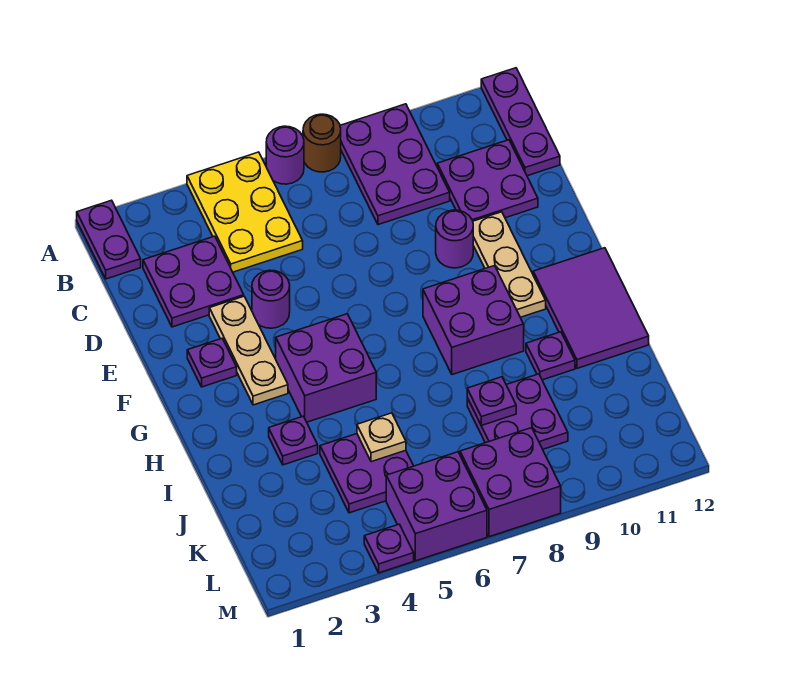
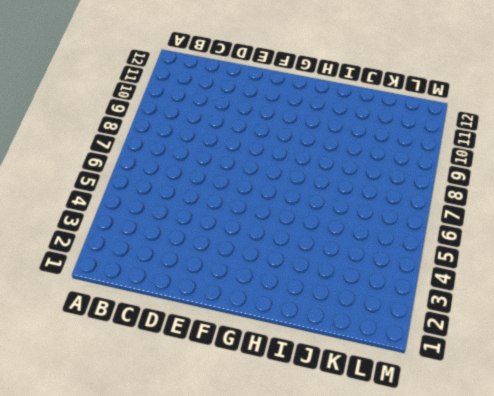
none -> purple plate A1:B1 level 1
none -> yellow plate A4:C5 level 1
none -> purple round brick A6 level 1

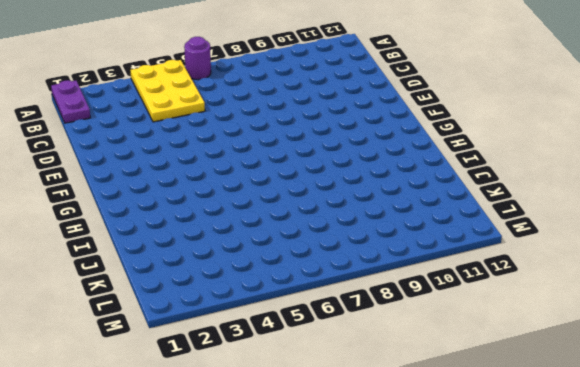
none -> brown round brick A7 level 1
none -> purple plate A8:C9 level 1
none -> purple plate A12:C12 level 1

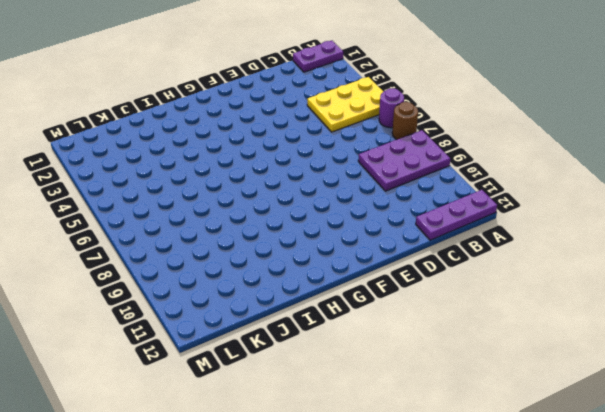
none -> purple plate C2:D3 level 1
none -> purple plate C10:D11 level 1
none -> tan plate E3:G3 level 1

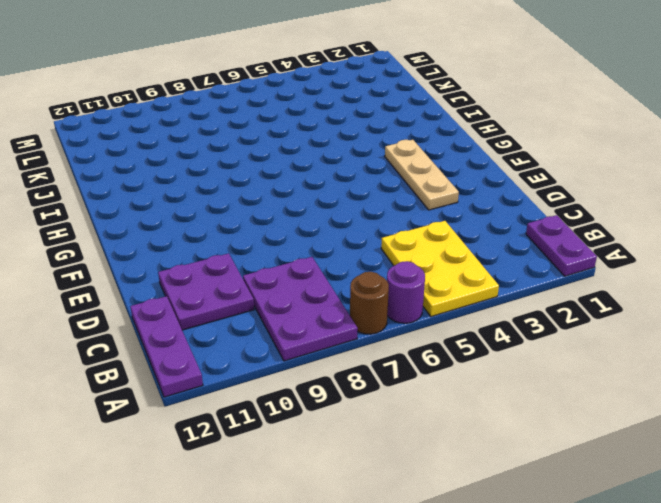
none -> purple plate C2:D3 level 1
none -> purple round brick E4 level 1
none -> purple round brick E9 level 1

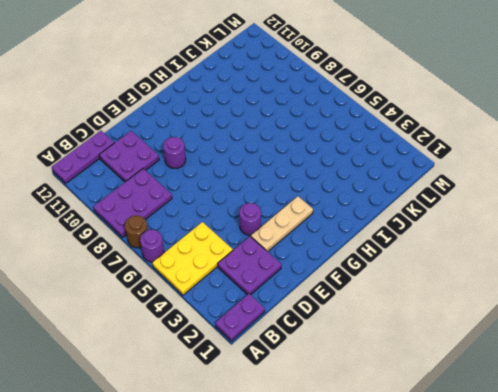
none -> tan plate E10:G10 level 1
none -> purple plate F2 level 1
none -> purple brick G4:H5 level 1

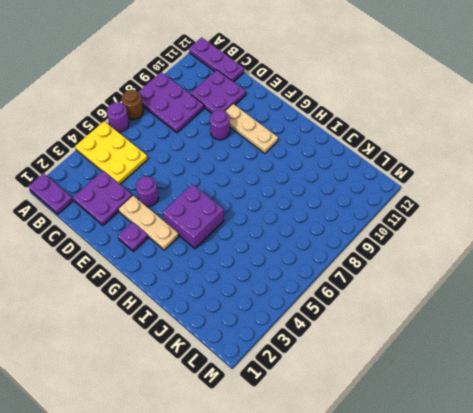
none -> purple brick G8:H9 level 1
none -> purple tile G11:I12 level 1
none -> purple plate I3 level 1

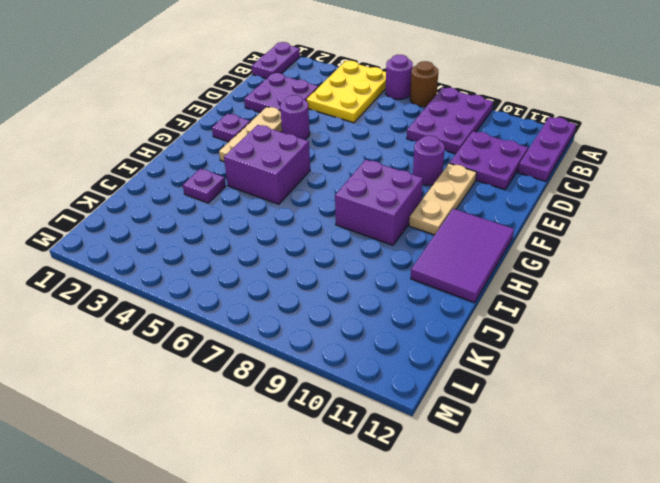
none -> purple plate I10 level 1
none -> purple plate J4:K5 level 1
none -> purple plate J8:K9 level 1

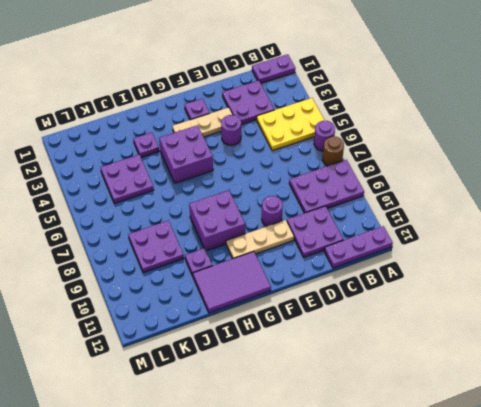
none -> purple brick L5:M6 level 1
none -> purple brick L7:M8 level 1
none -> purple plate M4 level 1

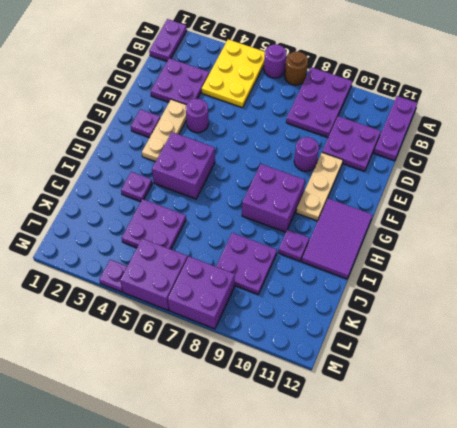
none -> tan plate J5 level 2
none -> purple plate J8 level 2

